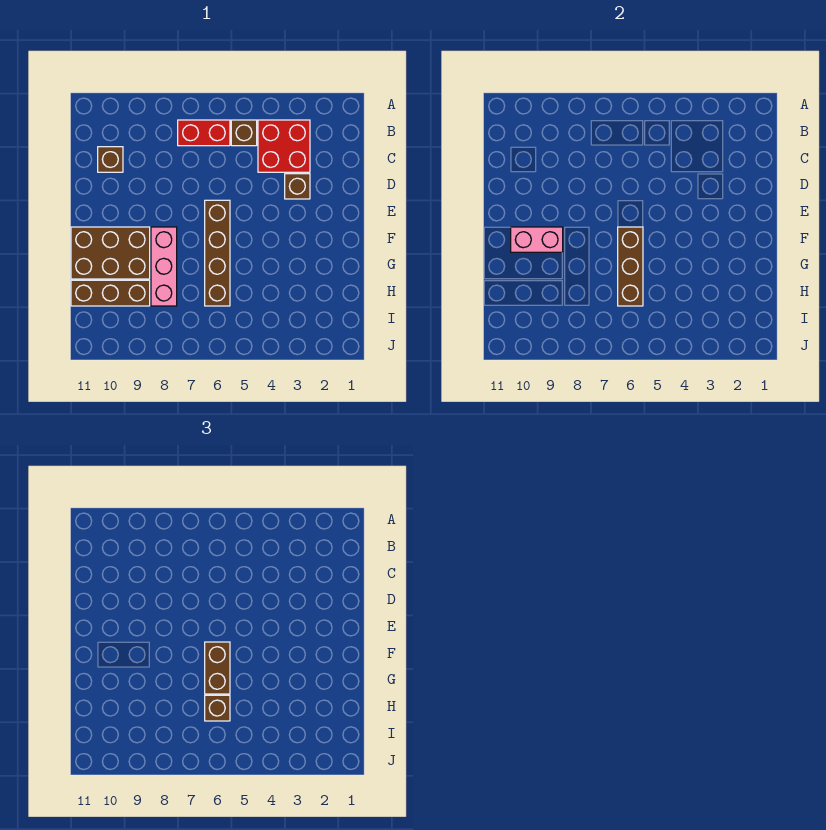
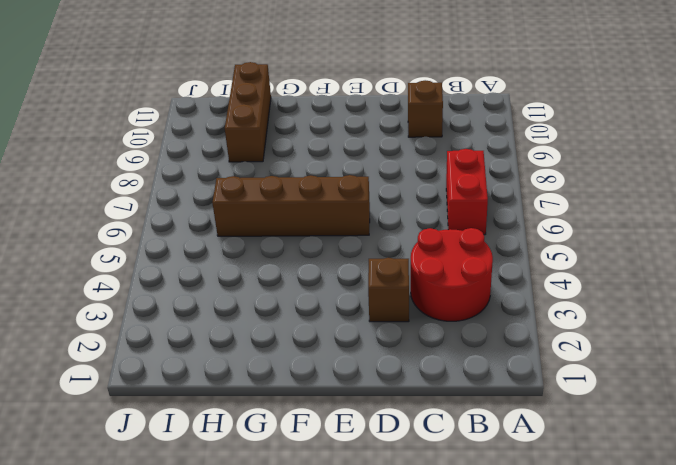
red round brick B3:C4 level 1 -> red brick B3:C4 level 1
none -> brown brick B5 level 1
none -> pink brick F8:H8 level 1
none -> brown brick F9:G11 level 1

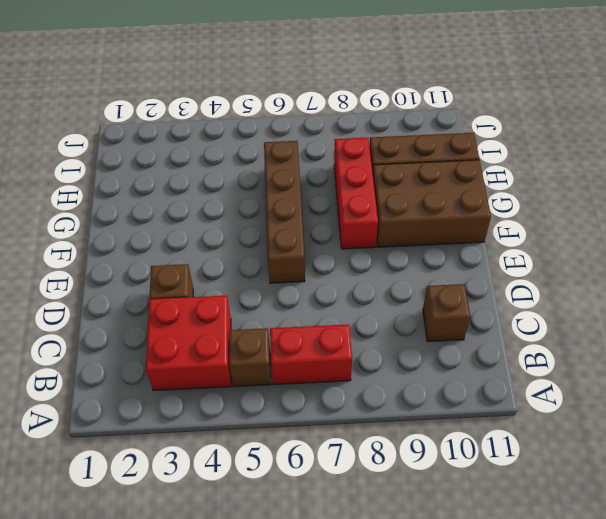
red brick F8:H8 level 1 -> pink brick F8:H8 level 1
none -> brown brick F6:H6 level 2
none -> pink brick F9:F10 level 2
none -> brown brick F6:G6 level 3

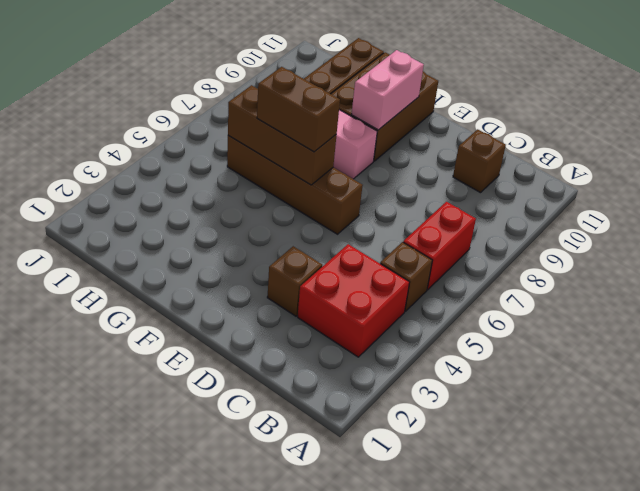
none -> brown brick H6 level 3

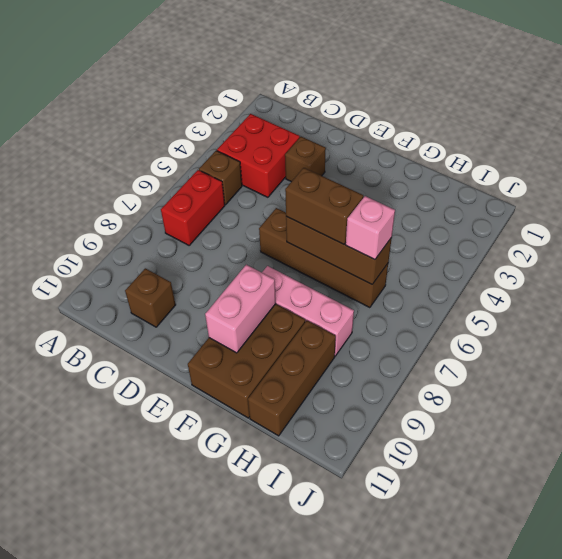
pink brick H6 level 3 -> brown brick H6 level 3

